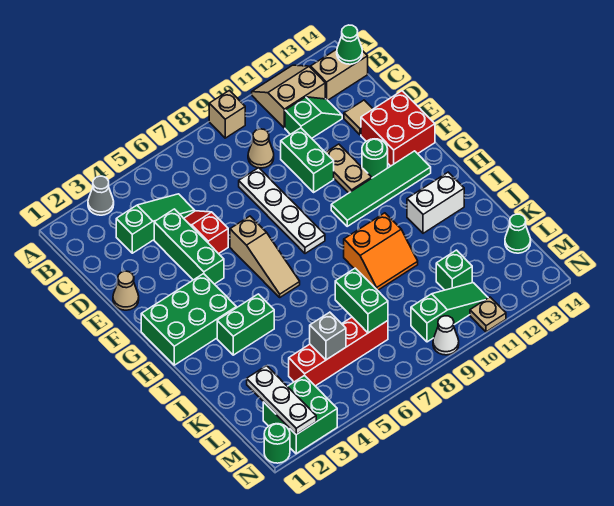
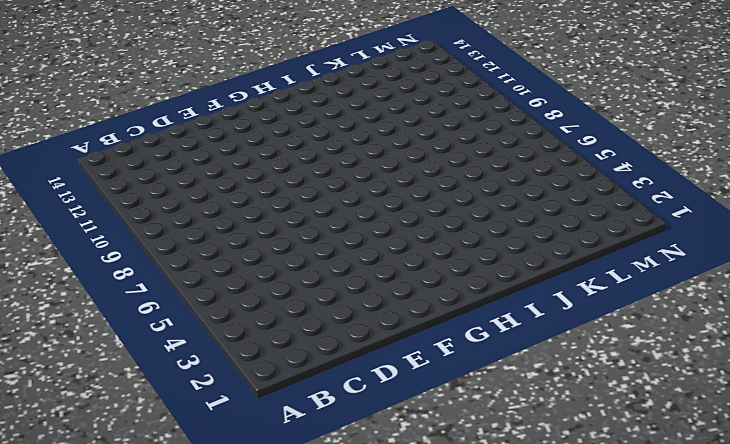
none -> grey cone A3 level 1
none -> tan brick A9 level 1
none -> tan slope A11:B12 level 1 top B
none -> tan brick B13:B14 level 1

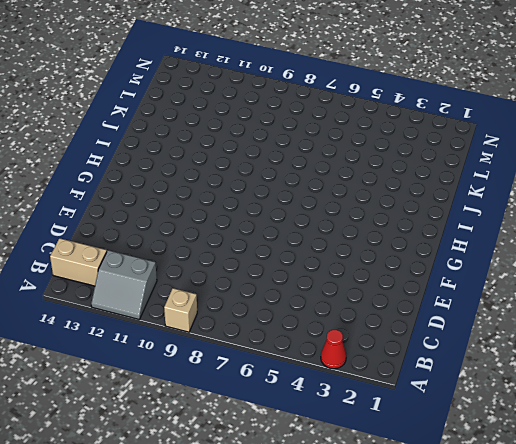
red cone A3 level 1 -> grey cone A3 level 1
grey slope A11:B12 level 1 top B -> tan slope A11:B12 level 1 top B
none -> green slope C3:C5 level 1 top 3
none -> tan cone C9 level 1
none -> green slope C11:C12 level 1 top 11
none -> green brick D4:F4 level 1

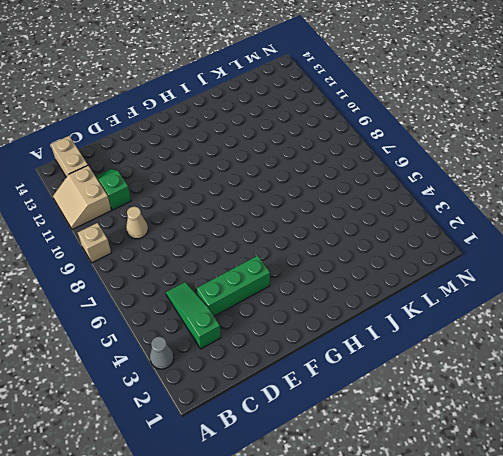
none -> red slope D5:E5 level 1 top E
none -> white plate D8:G8 level 1
none -> green brick D10:E10 level 1
none -> tan tile D13 level 1

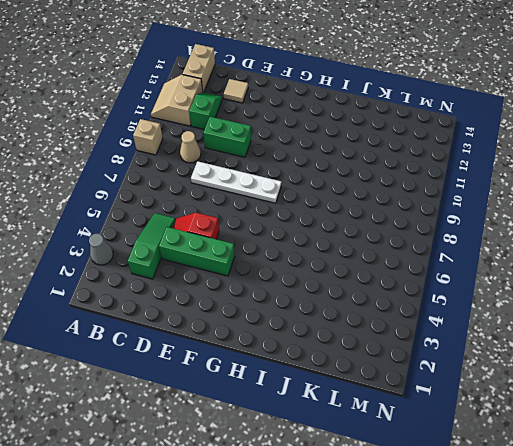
none -> tan cone E1 level 1
none -> tan plate E11:F11 level 1
none -> red brick E13:F14 level 1
none -> tan slope F6:H6 level 1 top F

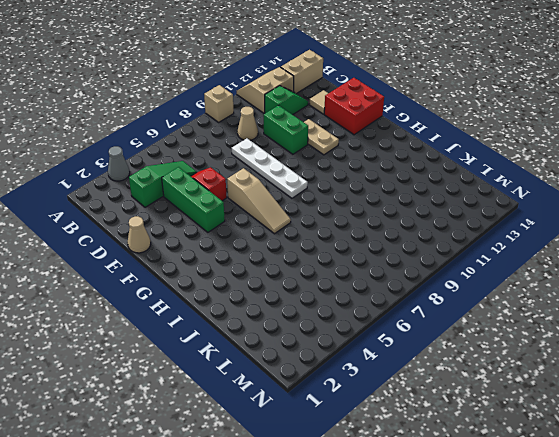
none -> green round brick F12 level 1
none -> green brick G1:H3 level 1
none -> green tile G10:G13 level 1
none -> green brick I3:I4 level 1

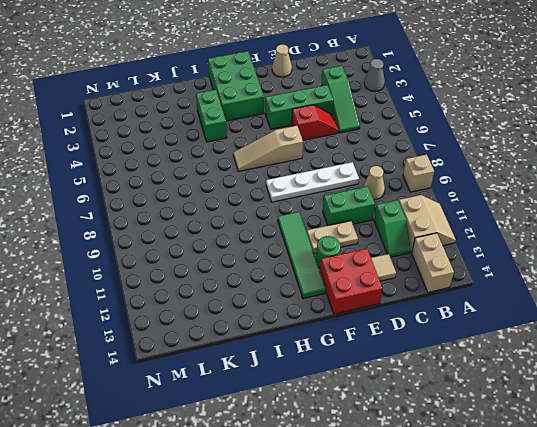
none -> orange slope I9:J10 level 1 top I
none -> white brick I12:I13 level 1
none -> red brick L4:L7 level 1
none -> green brick L11 level 1

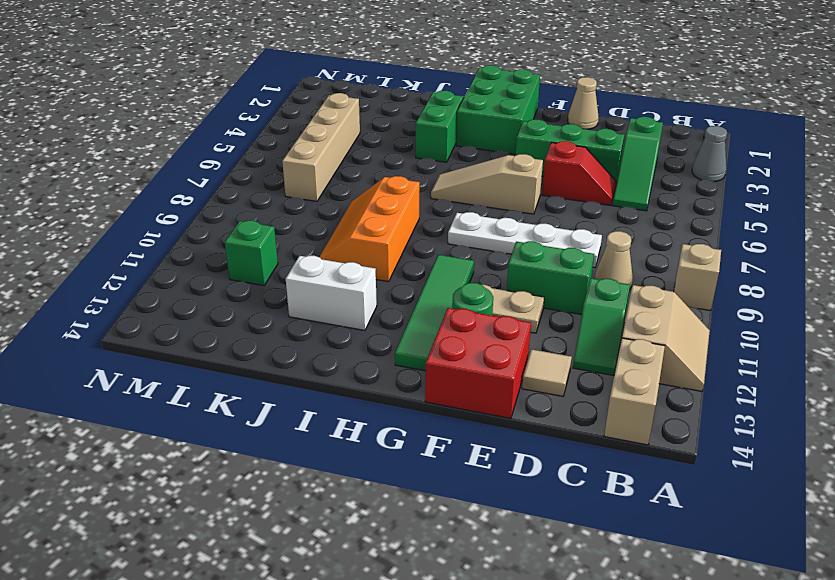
orange slope I8:J10 level 1 top I -> orange slope I9:J10 level 1 top I
white brick I12:J12 level 1 -> white brick I12:I13 level 1
tan brick L4:L7 level 1 -> red brick L4:L7 level 1
none -> green cone L14 level 1
none -> green brick M2:N3 level 1
none -> green slope M9:M11 level 1 top 9
none -> green round brick N1 level 1

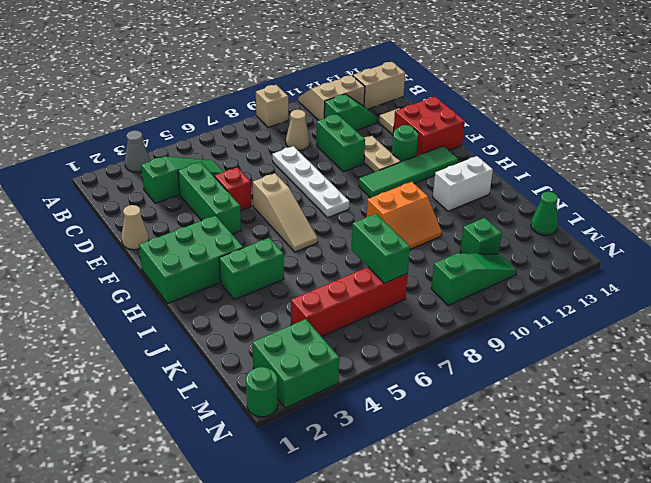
none -> white cone N9 level 1
none -> tan plate N11 level 1
none -> green cone B14 level 2
none -> white plate L2:N2 level 2

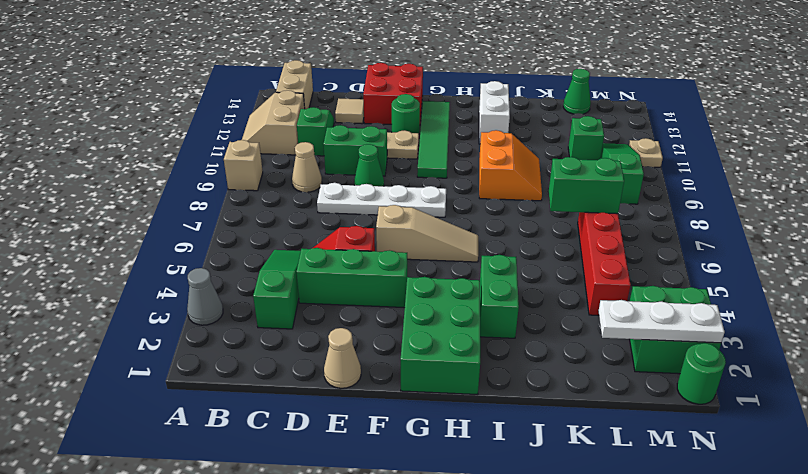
green cone E9 level 1 -> green cone B14 level 2
none -> white cone N9 level 1
none -> grey brick L5 level 2

